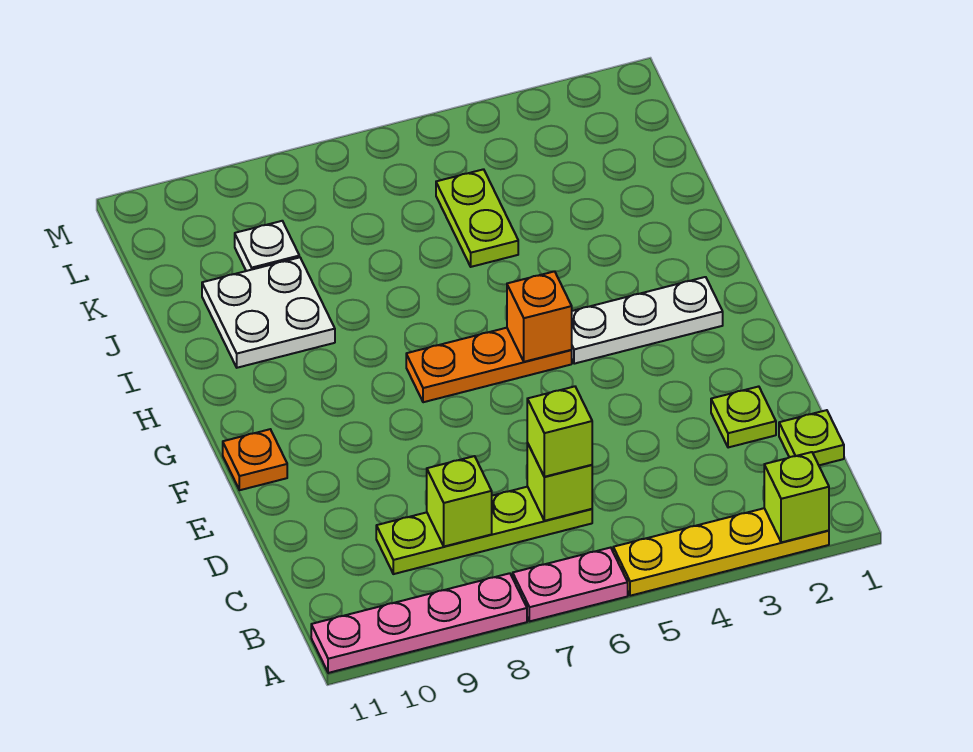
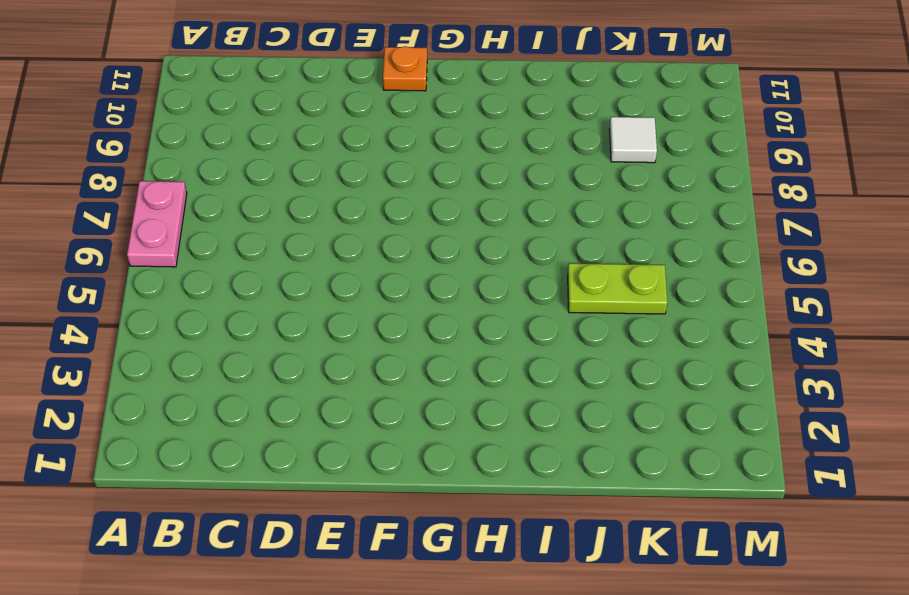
white tile K9 level 1 -> white plate K9 level 1
none -> yellow plate A2:A5 level 1
none -> pink plate A8:A11 level 1
none -> lime plate C1 level 1

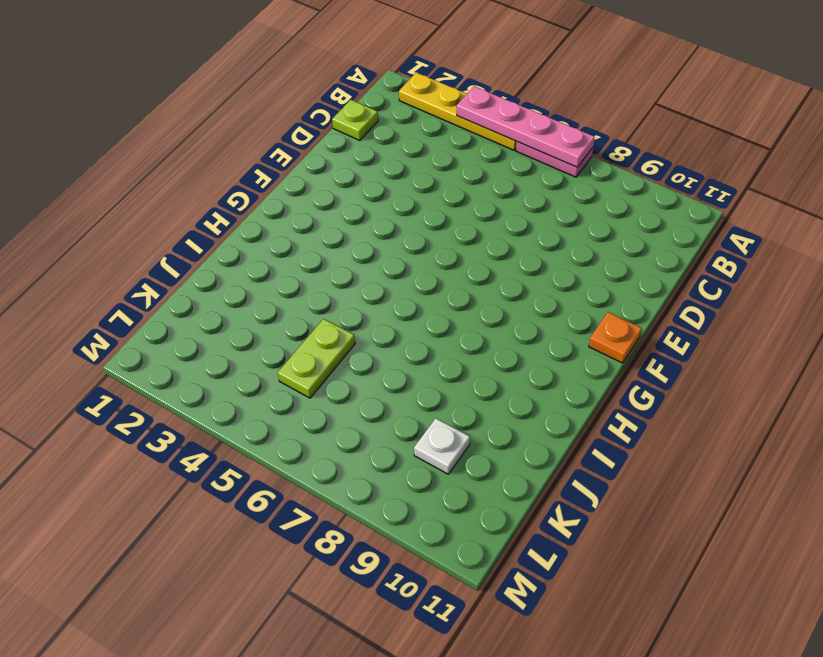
pink plate A4:A7 level 2 -> pink plate A8:A11 level 1
none -> lime plate C6:C9 level 1
none -> lime plate D2 level 1
none -> white plate G2:G4 level 1

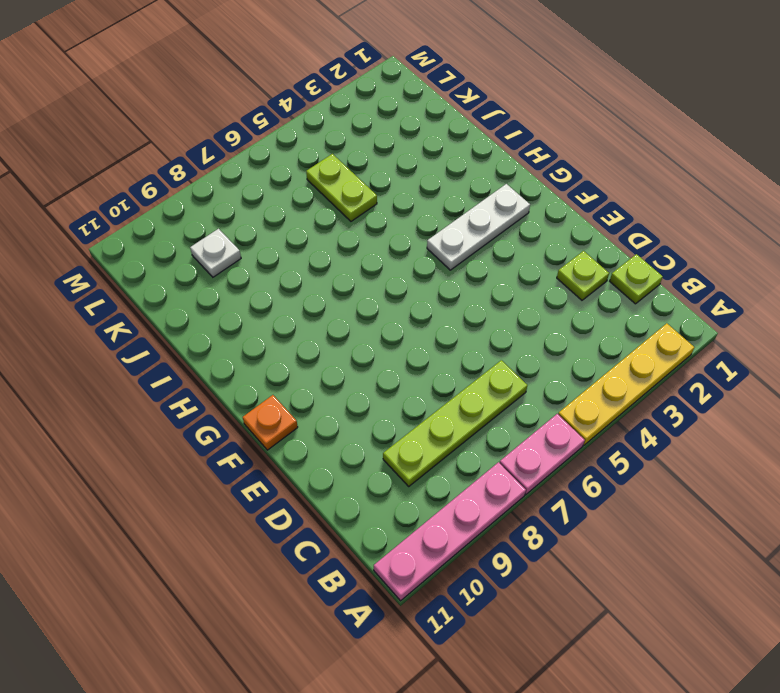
none -> orange plate G5:G7 level 1
none -> white plate I9:J10 level 1
none -> lime brick A2 level 2

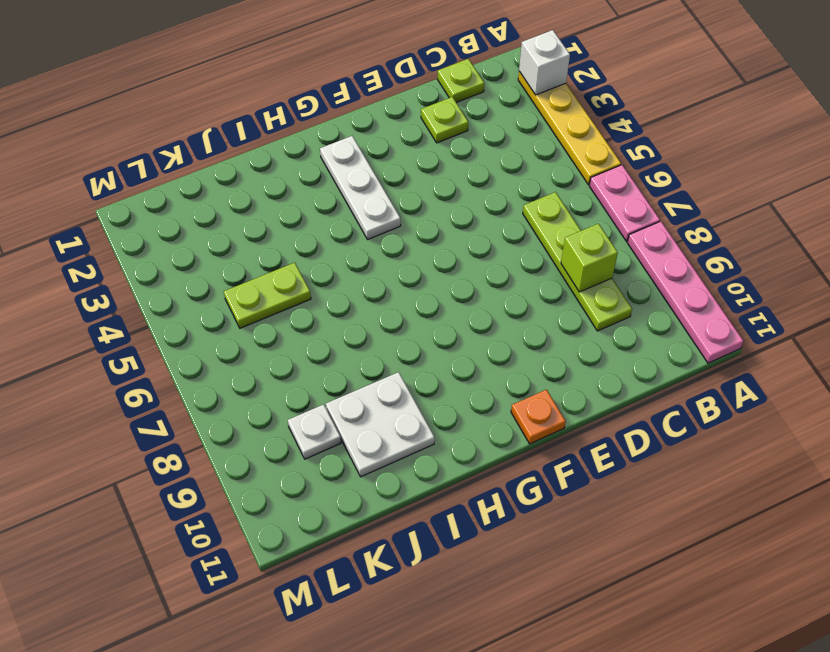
white brick A2 level 2 -> lime brick A2 level 2
none -> orange plate G5:G7 level 1
none -> lime brick C6 level 2
none -> orange brick G5 level 2

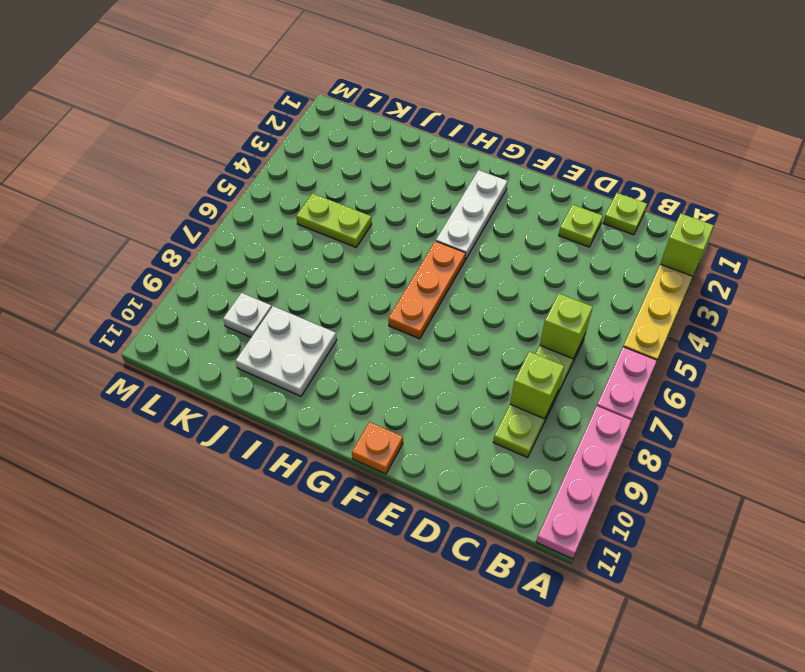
none -> orange brick G5 level 2
none -> lime brick C6 level 3

